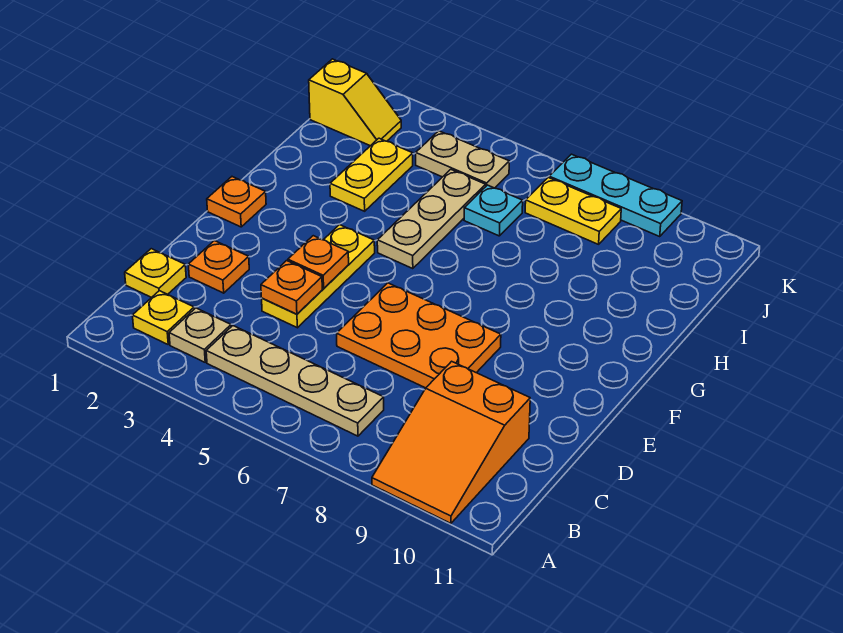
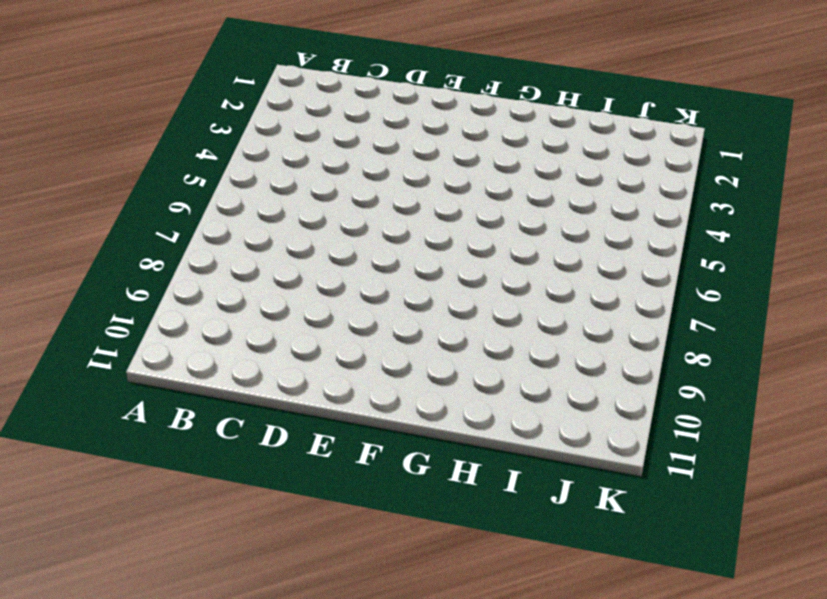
none -> orange slope A9:C10 level 1 top C
none -> yellow plate B2 level 1
none -> tan plate B3 level 1

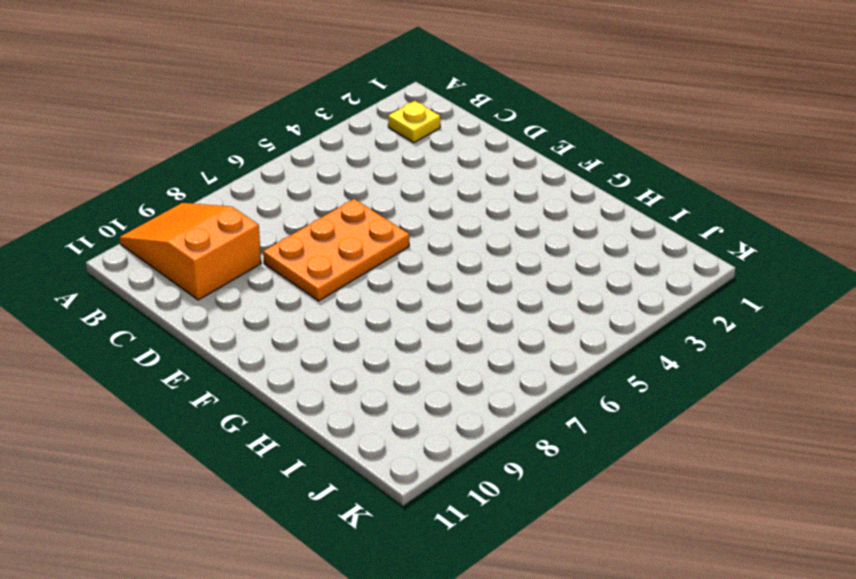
none -> tan plate B3 level 1
none -> tan plate B4:B7 level 1
none -> yellow plate C1 level 1

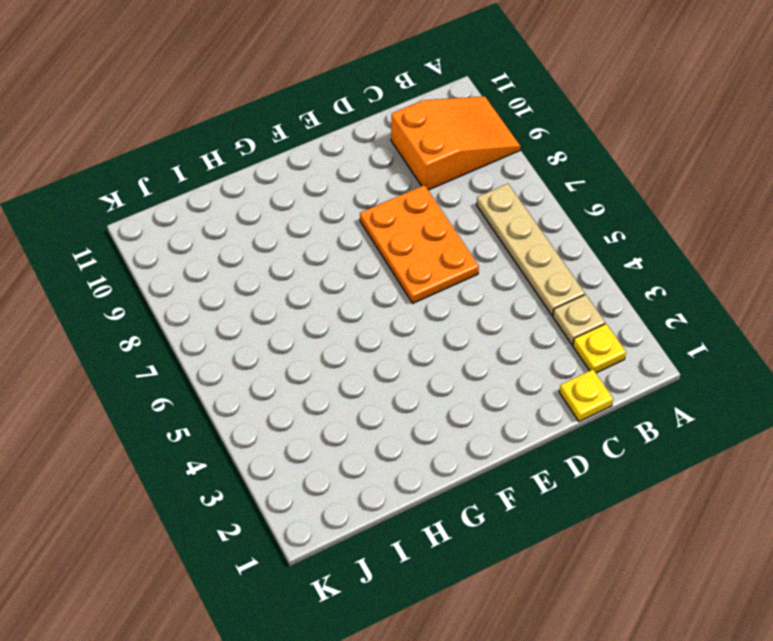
none -> orange plate D2 level 1
none -> yellow plate D4:F4 level 1
none -> orange plate F1 level 1

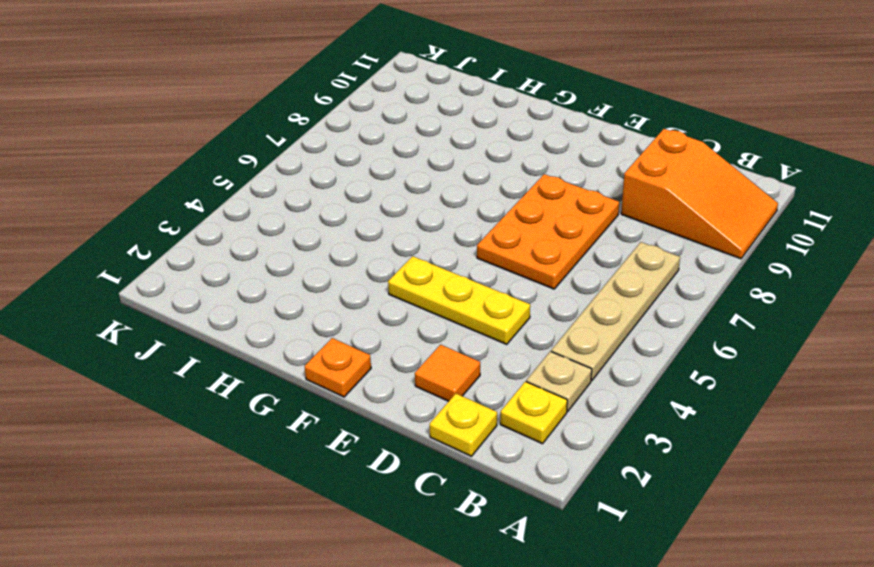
orange tile D2 level 1 -> orange plate D2 level 1
none -> tan plate G5:I5 level 1
none -> yellow plate H3:I3 level 1
none -> cyan plate I6 level 1

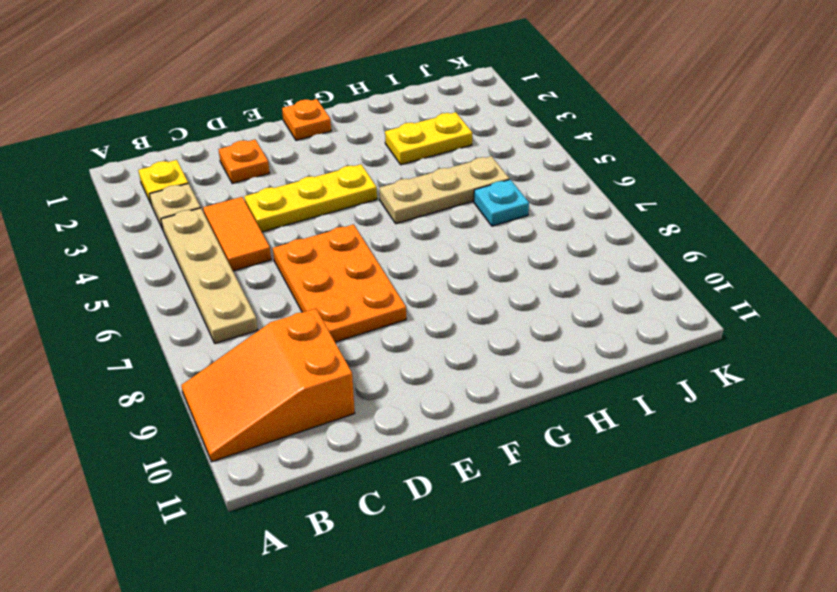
orange tile C4:C5 level 1 -> none
none -> yellow plate C1 level 1
none -> yellow slope J1:J2 level 1 top 1
none -> tan plate J4:J5 level 1

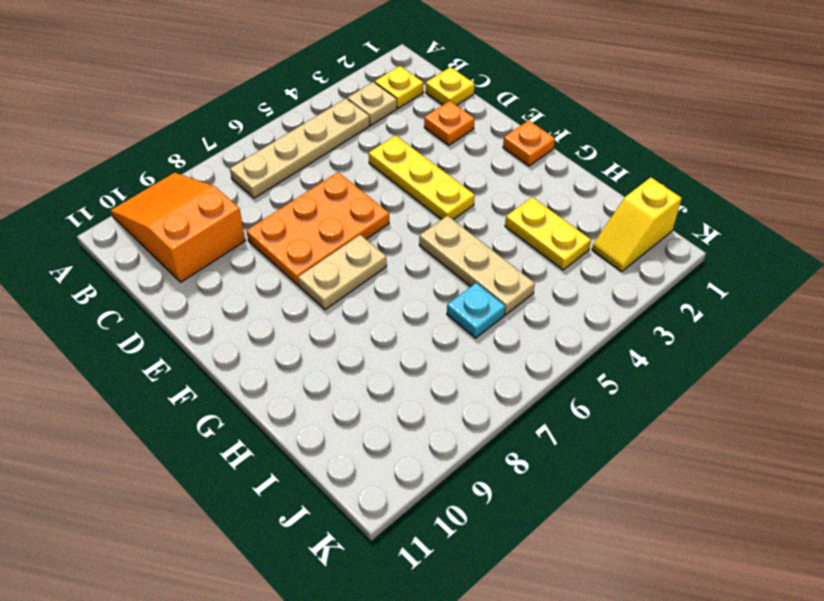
tan plate F7:F8 level 1 -> tan plate J4:J5 level 1
none -> yellow plate J7:J8 level 1
none -> cyan plate K7:K9 level 1
none -> orange plate D4 level 2

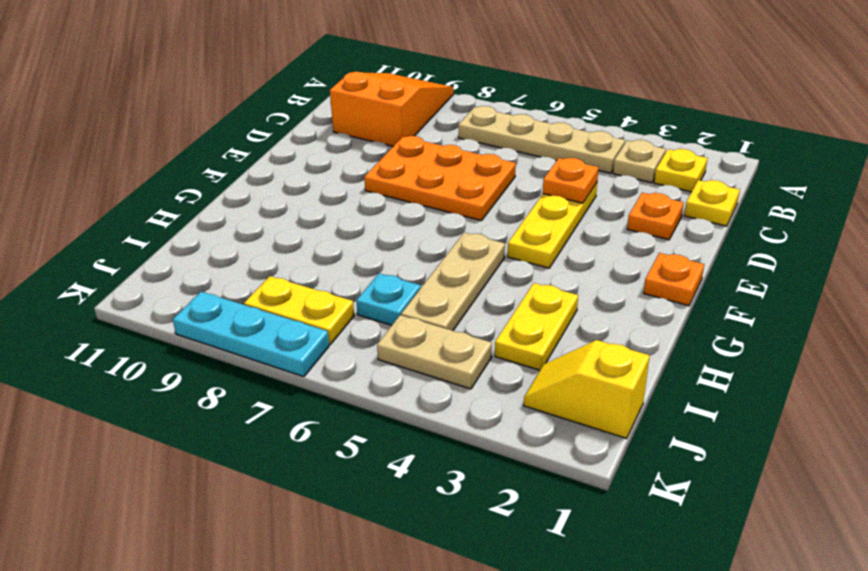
none -> orange plate E4 level 2

